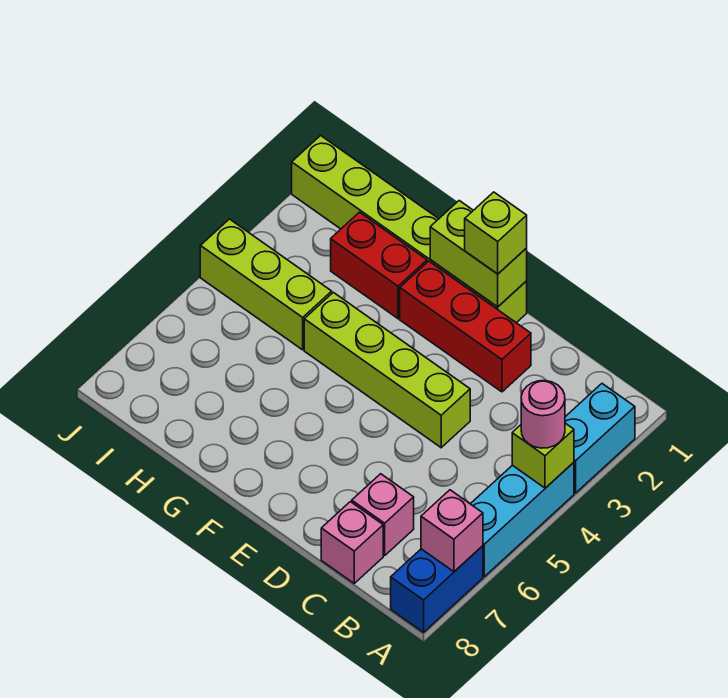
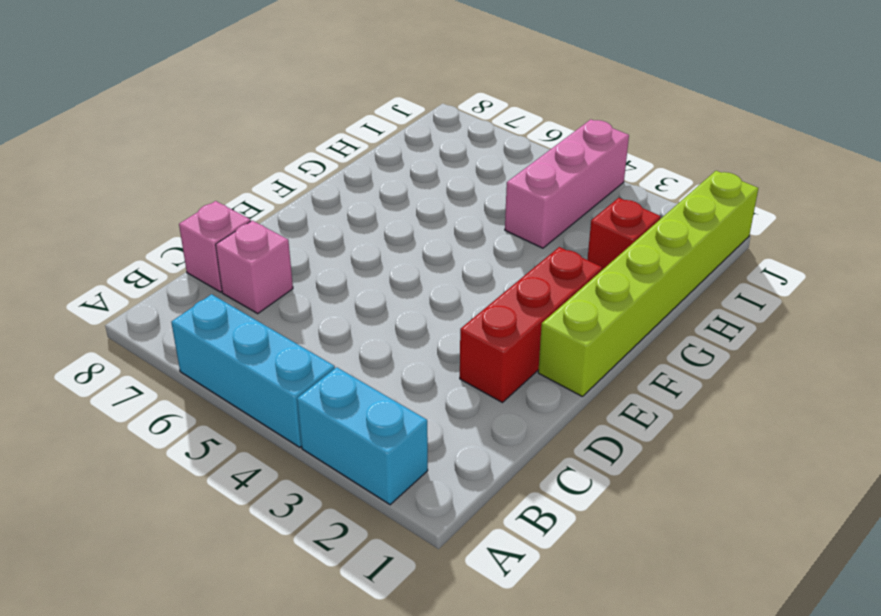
red brick H2 level 1 -> red brick G2:H2 level 1
pink brick H4:J4 level 1 -> lime brick H4:J4 level 1
none -> blue brick A7:A8 level 1
none -> lime brick D4:G4 level 1
none -> lime brick A4 level 2

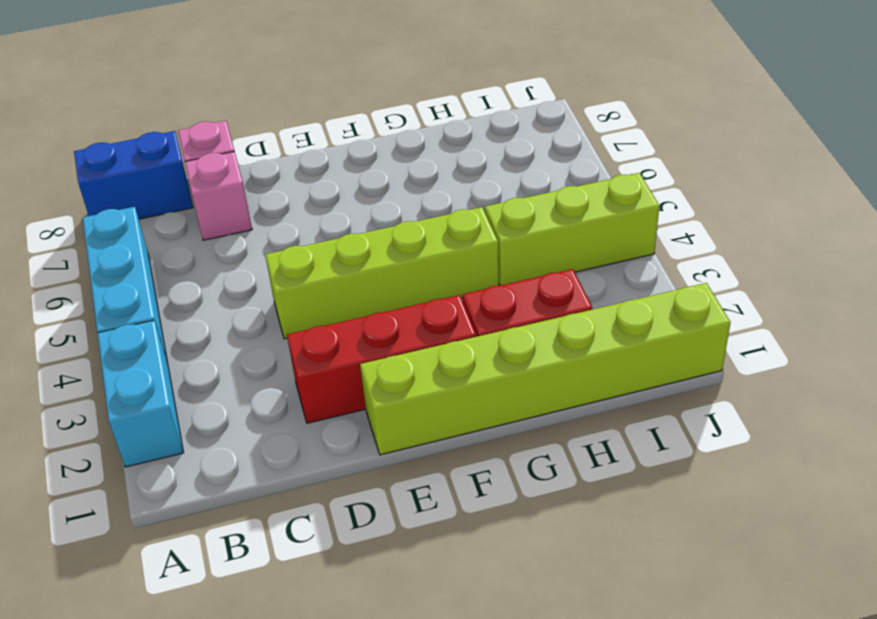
blue brick A8:B8 level 1 -> blue brick A7:A8 level 1
none -> lime brick A4 level 2
none -> pink brick A7 level 2
none -> lime brick E1:F1 level 2

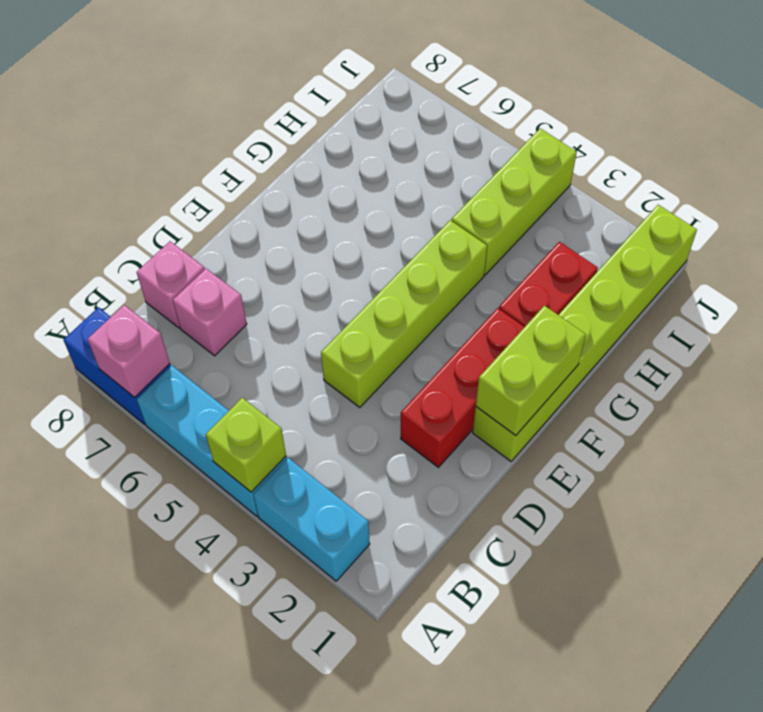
none -> pink round brick A4 level 3
none -> lime brick E1 level 3

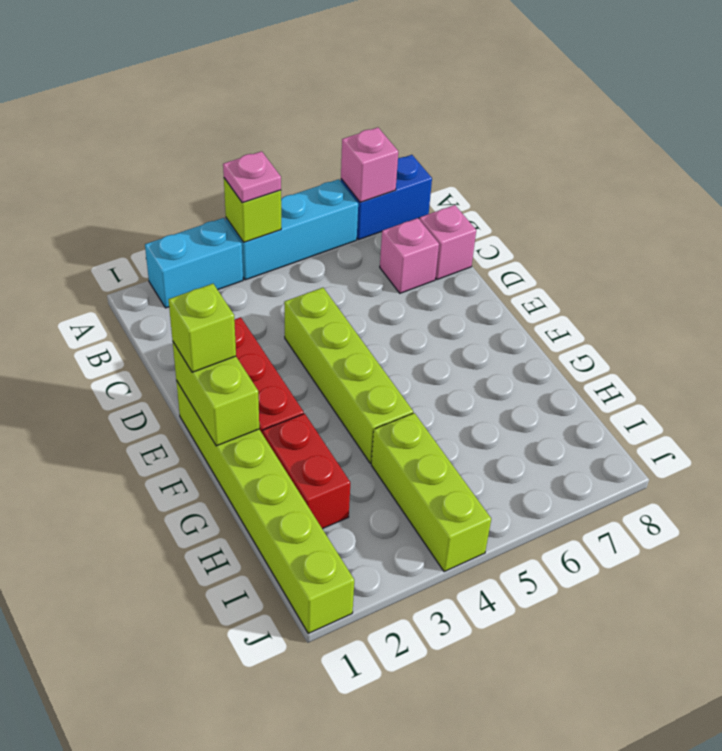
pink plate A4 level 3 -> pink round brick A4 level 3

